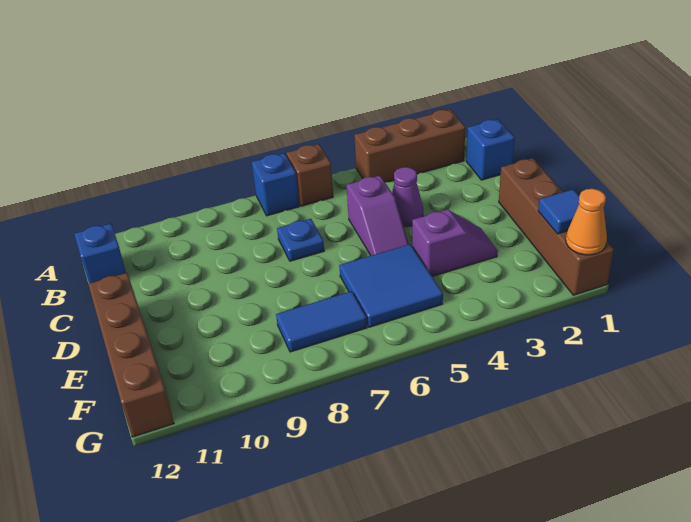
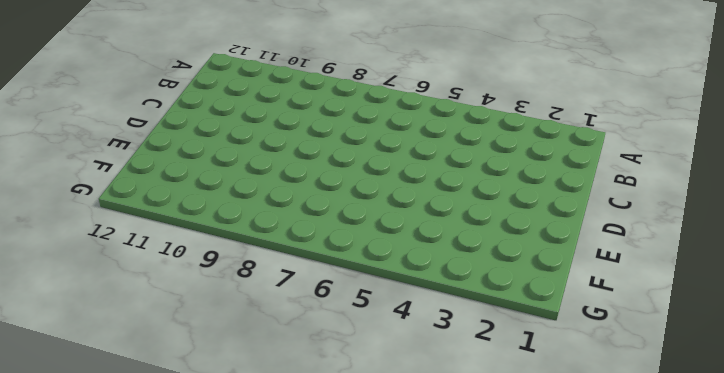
none -> brown brick A2:A4 level 1
none -> brown brick A6 level 1
none -> blue brick A7 level 1

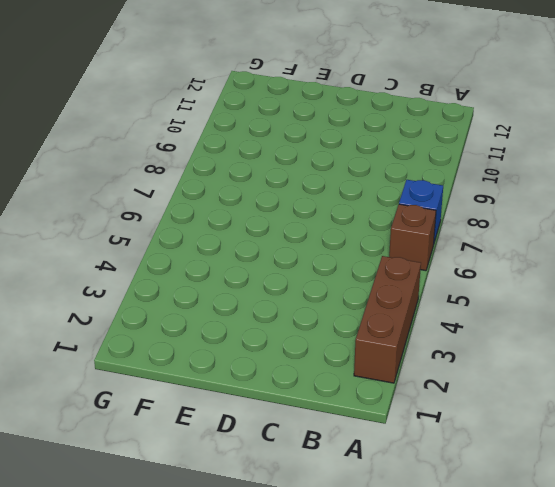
none -> blue brick B1 level 1
none -> blue brick B12 level 1
none -> purple cone C4 level 1

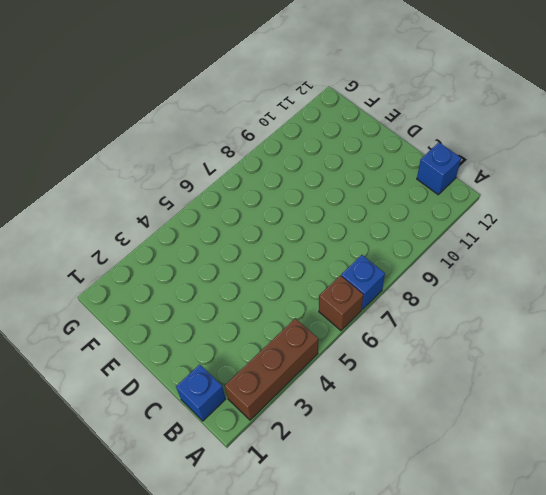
none -> purple cone C4 level 1
none -> purple slope C5:D5 level 1 top C
none -> blue plate C7 level 1

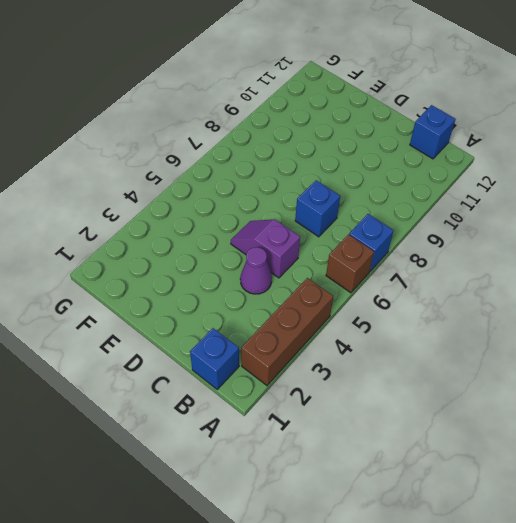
blue brick C7 level 1 -> blue plate C7 level 1
none -> brown brick D1:G1 level 1
none -> brown brick D12:G12 level 1
none -> purple slope E3:E4 level 1 top 4

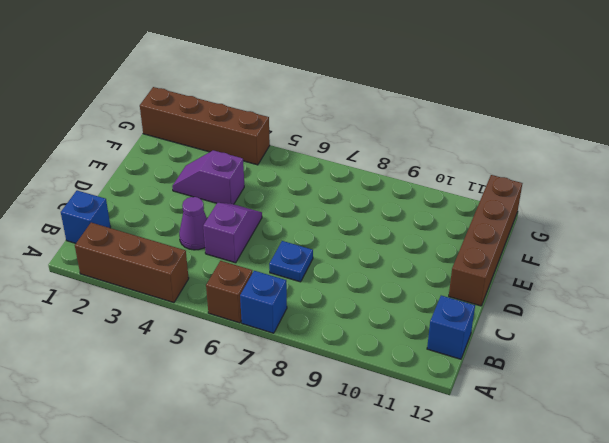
brown brick G1:G4 level 1 -> brown brick D1:G1 level 1
none -> blue tile E5:F6 level 1
none -> blue tile F7:F8 level 1
none -> blue tile F1 level 2

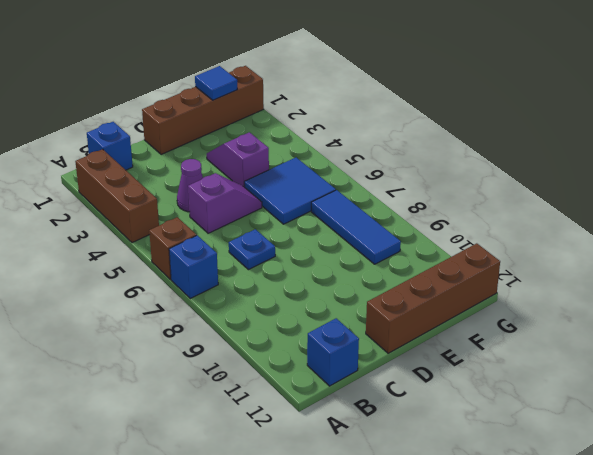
blue tile F7:F9 level 1 -> blue tile F7:F8 level 1
none -> orange cone G1 level 2

